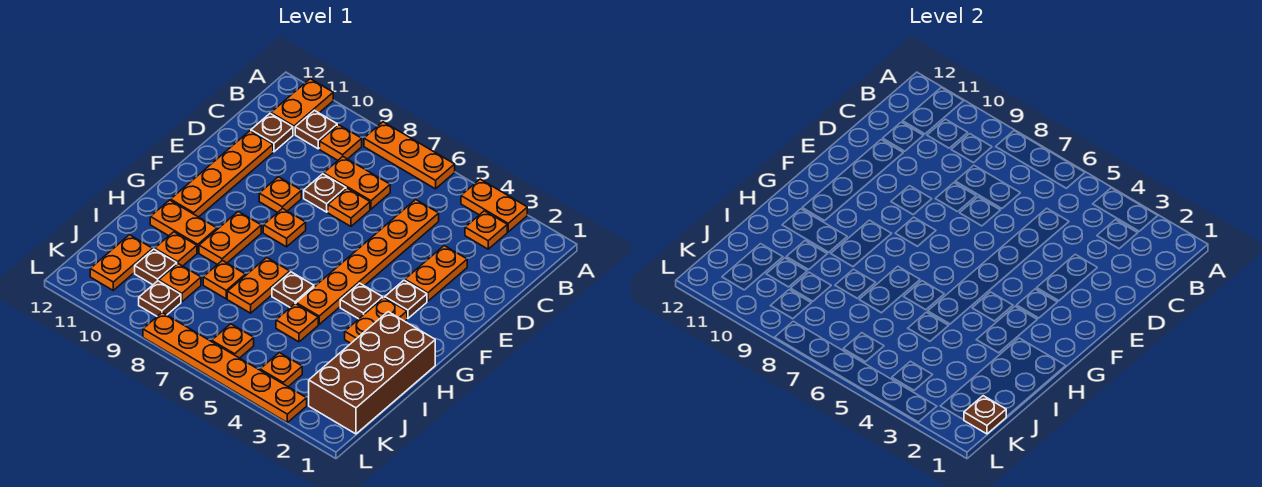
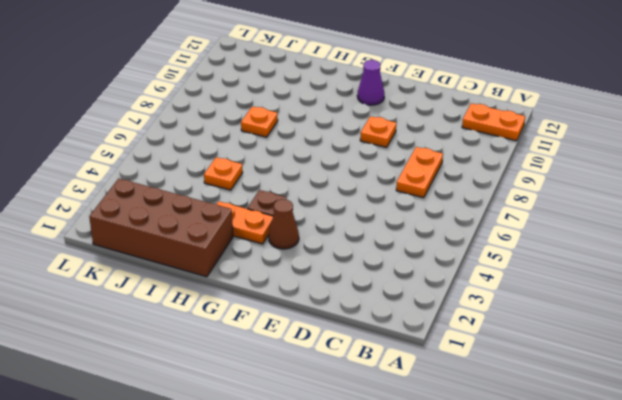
brown cone F3 level 1 -> brown plate F3 level 1
purple cone F11 level 1 -> orange plate D11:G11 level 1
none -> orange plate A3:A4 level 1
none -> orange plate A6:A8 level 1
none -> orange plate B3 level 1
none -> orange plate B9 level 1

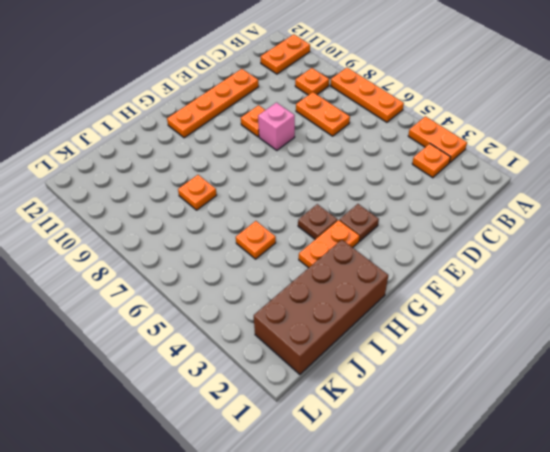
pink brick E8 level 1 -> none
none -> brown plate B10 level 1
none -> orange plate C5:H5 level 1
none -> brown plate C11 level 1
none -> orange plate D3:E3 level 1

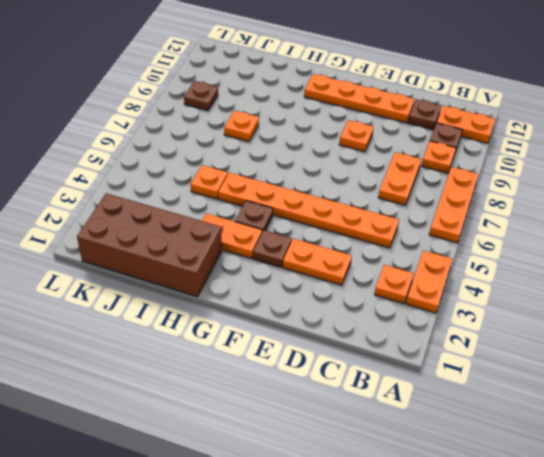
none -> orange plate D7 level 1
none -> brown plate D8 level 1
none -> orange plate F8 level 1
none -> orange plate G9:H9 level 1

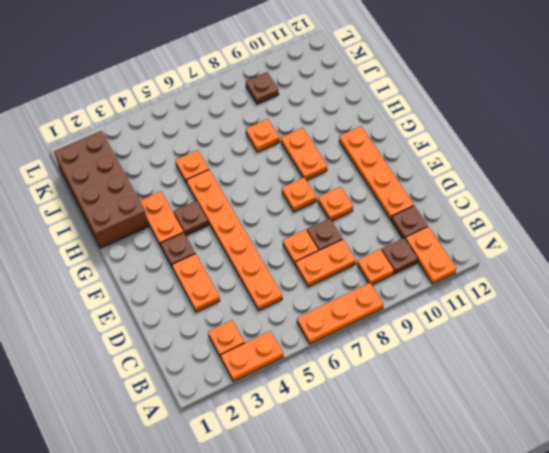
none -> brown plate H6 level 1
none -> orange plate H7:I7 level 1
none -> orange plate H10:H11 level 1
none -> orange plate I10 level 1

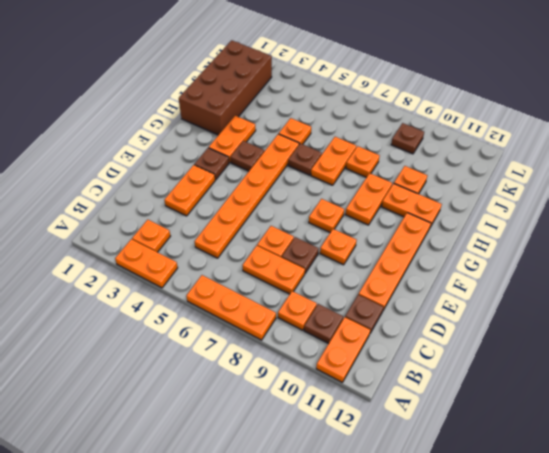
none -> orange plate J9 level 1
none -> brown plate J10 level 1
none -> orange plate J11:K11 level 1
none -> orange plate K4 level 1

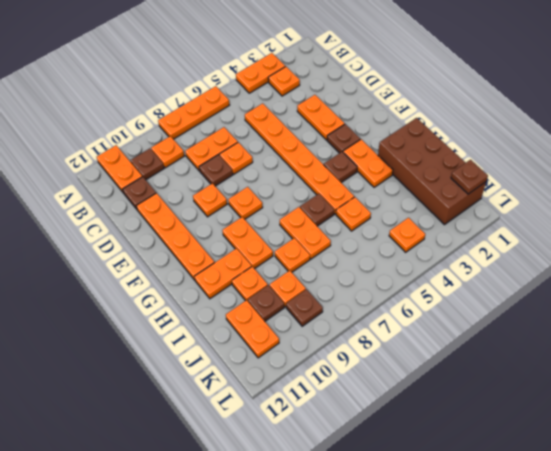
none -> orange plate K6 level 1
none -> orange plate L3:L8 level 1

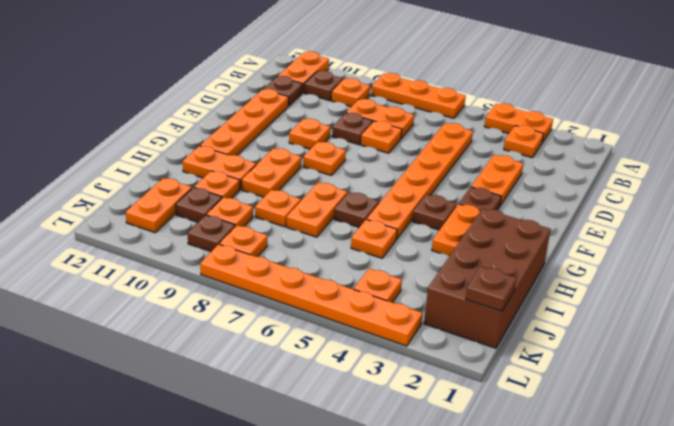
orange plate K8 level 1 -> orange plate K6 level 1

